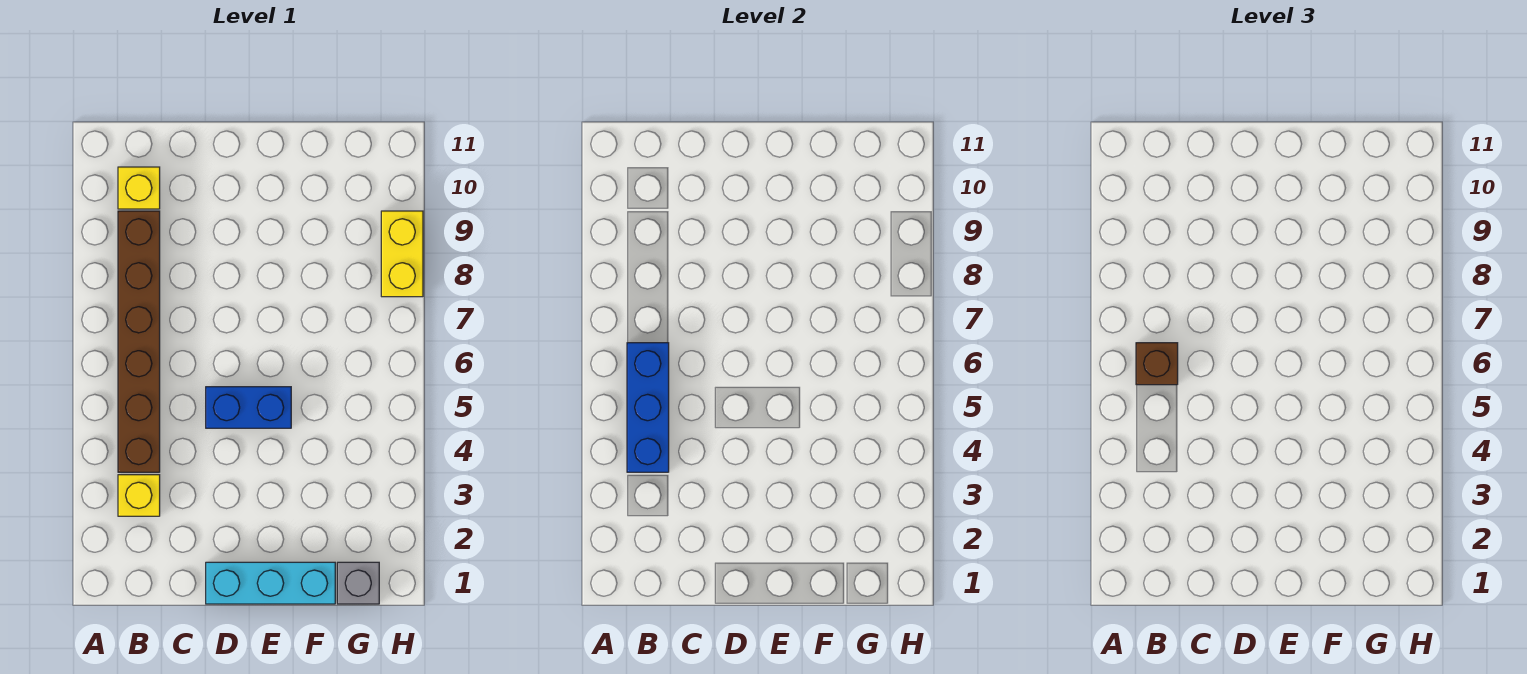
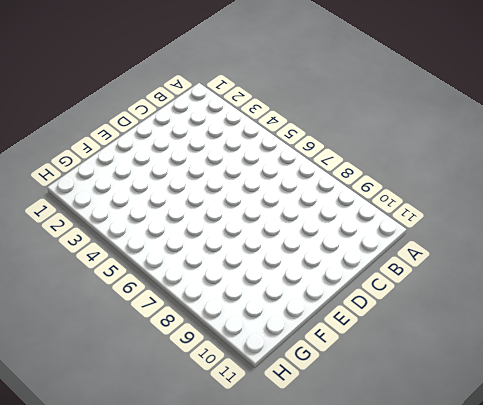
none -> yellow brick B3 level 1
none -> brown brick B4:B9 level 1

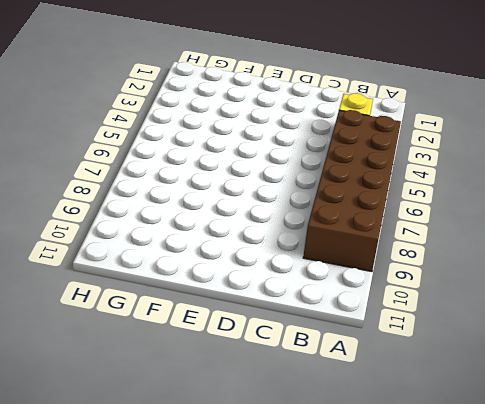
brown brick A4:B9 level 1 -> brown brick B4:B9 level 1
none -> yellow brick B10 level 1
none -> cyan brick D1:F1 level 1

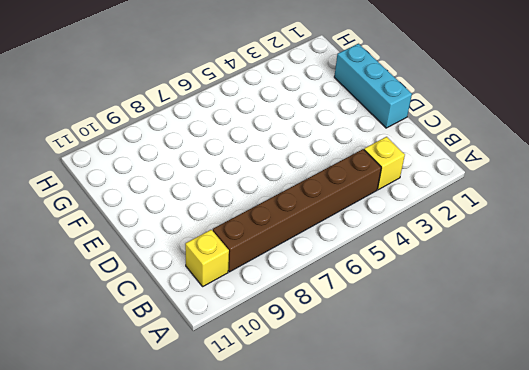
none -> blue brick D5:E5 level 1
none -> grey brick G1 level 1

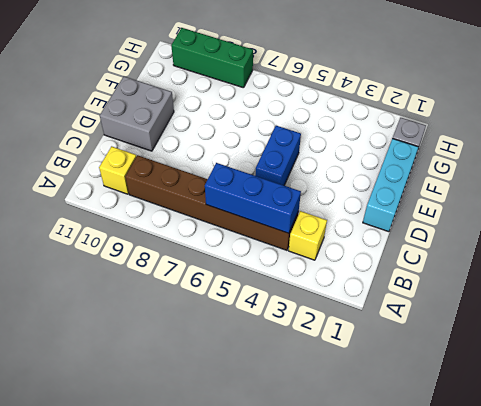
grey brick D10:E11 level 1 -> none
green brick H8:H10 level 1 -> yellow brick H8:H9 level 1
none -> brown brick B6 level 3

